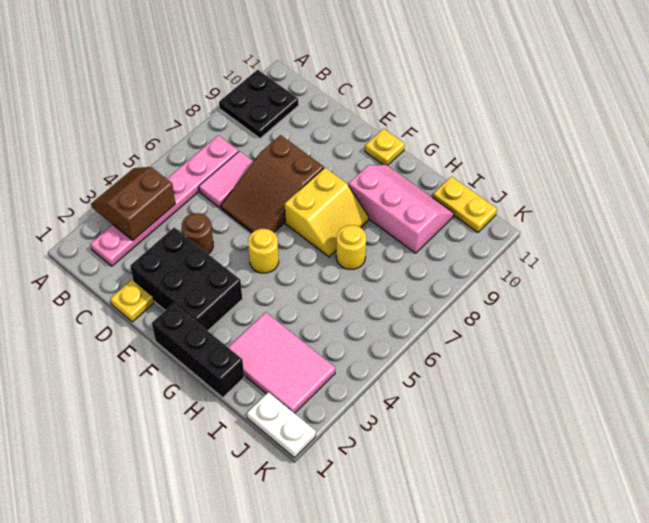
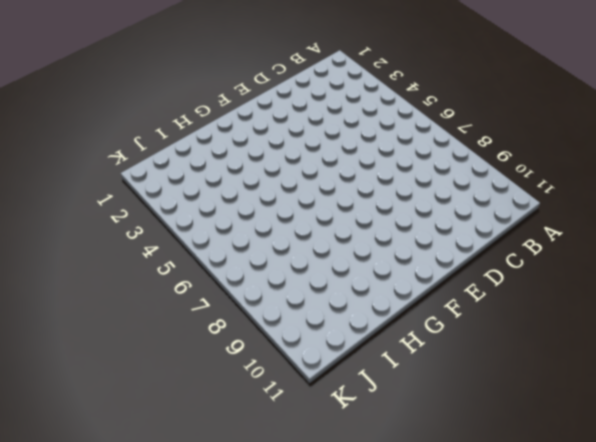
none -> black plate A9:B10 level 1
none -> pink plate B2:B7 level 1
none -> pink tile C6:C7 level 1

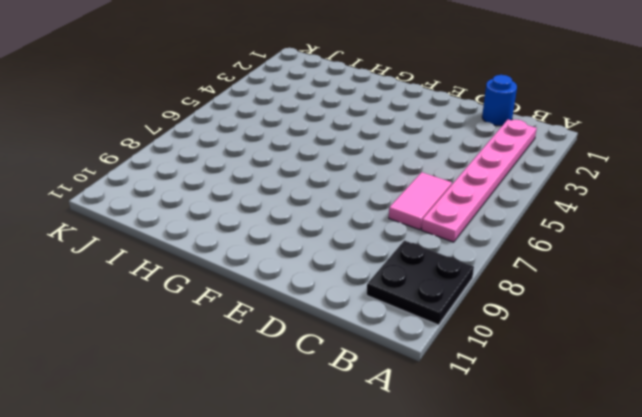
blue round brick C1 level 1 -> none
none -> yellow plate D1 level 1
none -> black brick D2:F3 level 1
none -> brown round brick D4 level 1

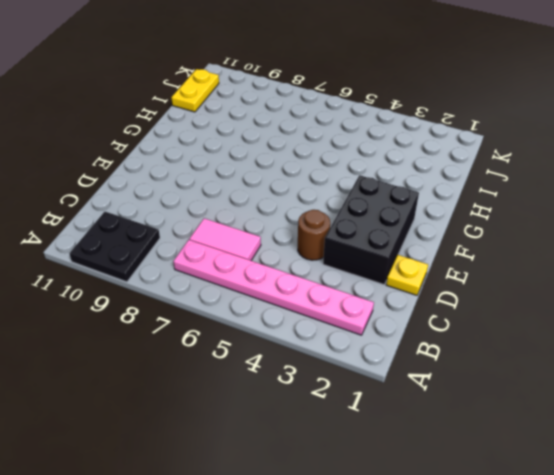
none -> brown slope D6:E8 level 1 top 8
none -> black brick F1:H1 level 1
none -> yellow round brick F5 level 1

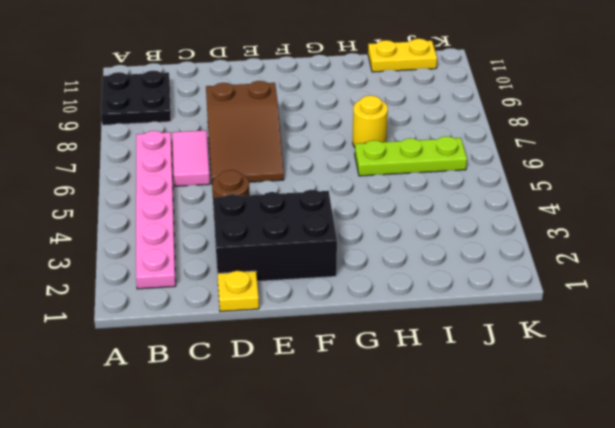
lime plate H6:J6 level 1 -> none
none -> black brick F1:H1 level 1
none -> yellow round brick F5 level 1
none -> yellow slope F7:G8 level 1 top F

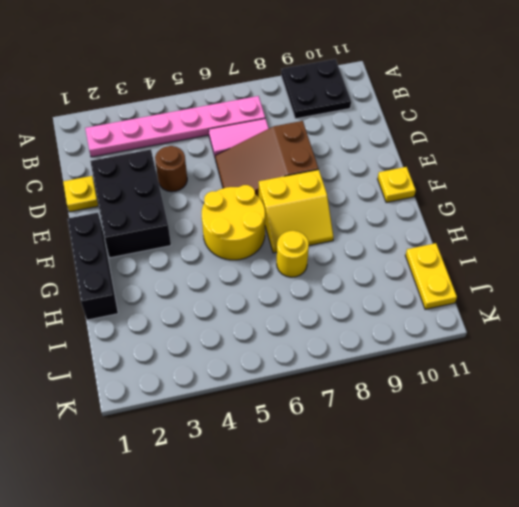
yellow round brick F5:G6 level 1 -> yellow round brick F5 level 1
none -> pink slope G9:I10 level 1 top 9
none -> pink tile H2:J3 level 1
none -> white plate J1:K1 level 1

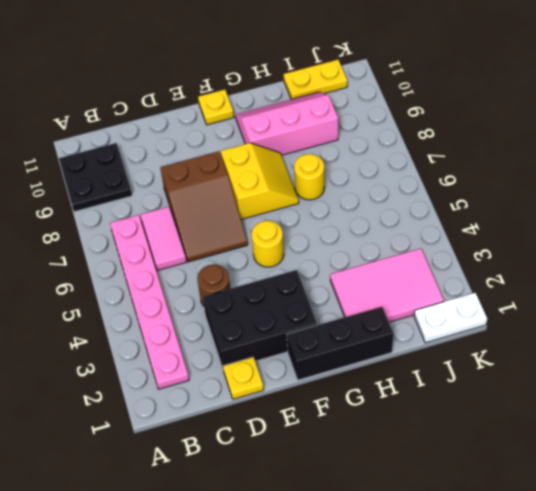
none -> brown slope A3:B4 level 2 top B

